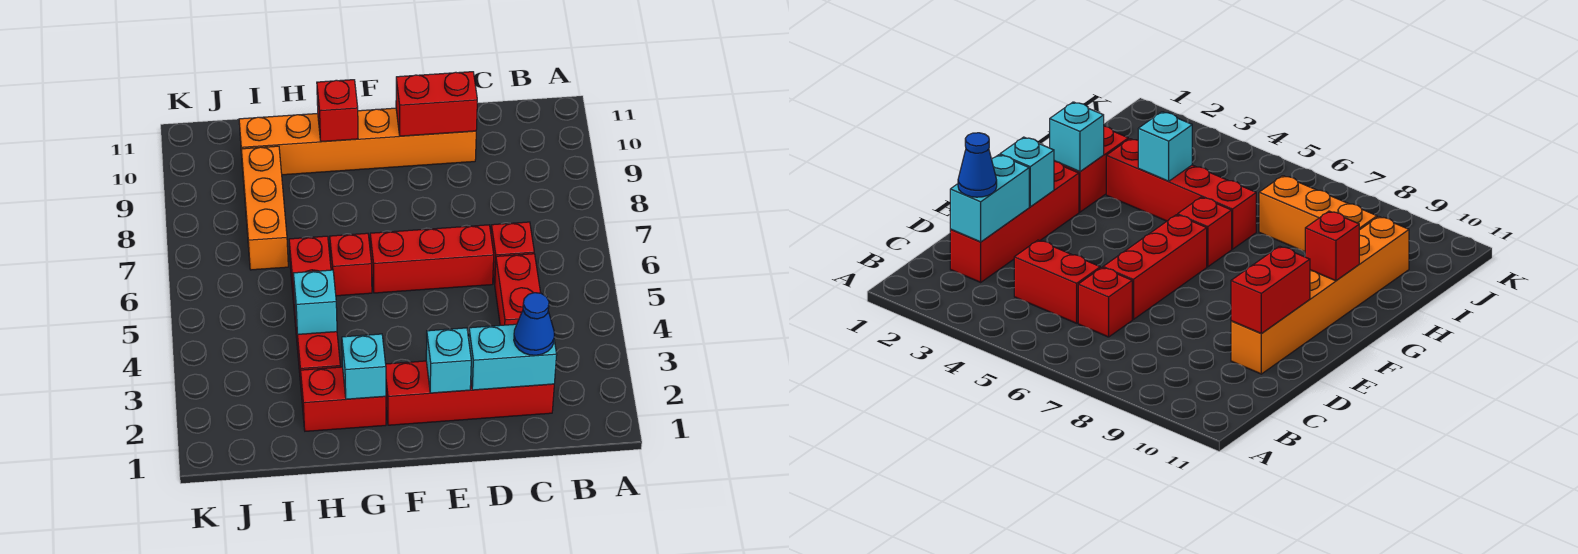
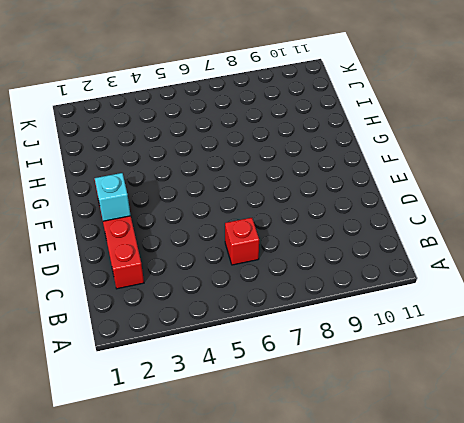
none -> red brick C4:C5 level 1
none -> red brick D6:F6 level 1
none -> orange brick D10:I10 level 1

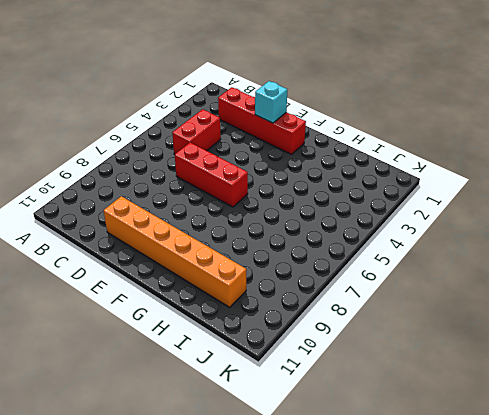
none -> red brick C6 level 1
none -> red brick G2:H2 level 1
none -> red brick G6 level 1

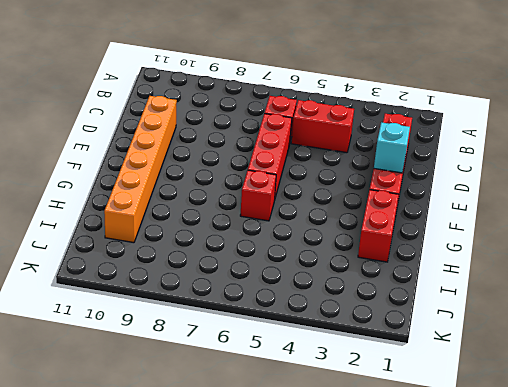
none -> red brick H3:H6 level 1
none -> orange brick I7:I9 level 1
none -> cyan brick C2:D2 level 2

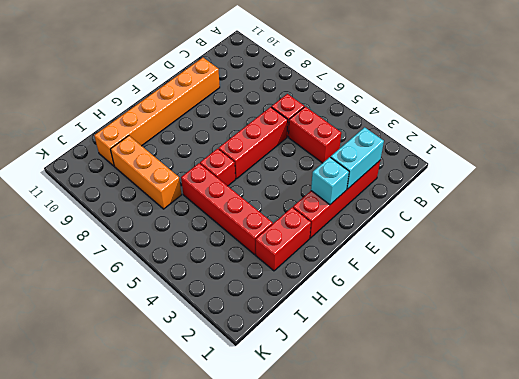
none -> red brick D10:E10 level 2
none -> cyan brick G2 level 2
none -> red brick G10 level 2

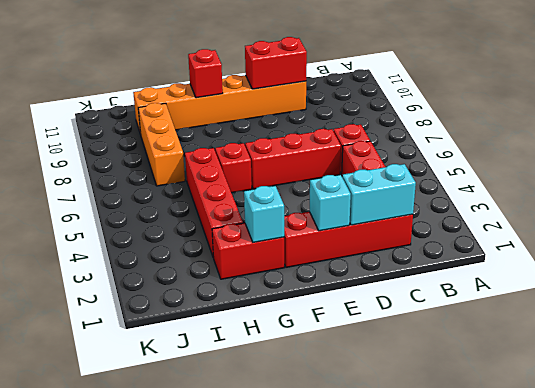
none -> cyan brick H4 level 2
none -> blue cone C2 level 3

